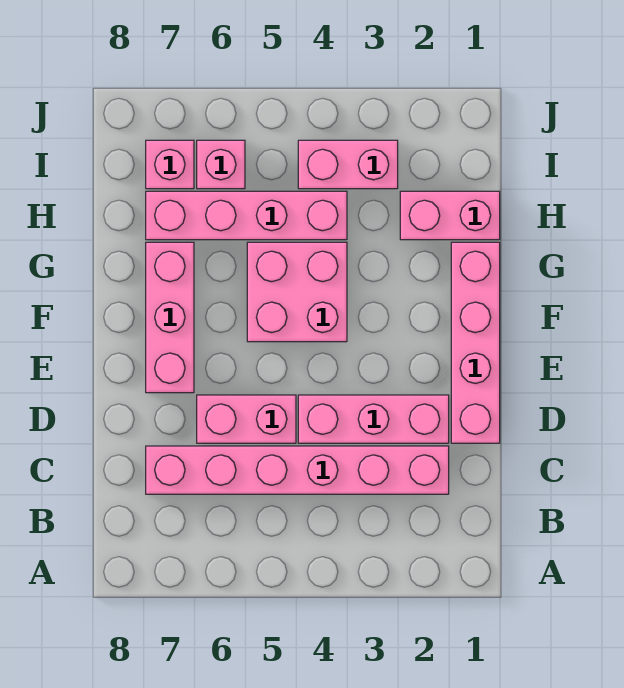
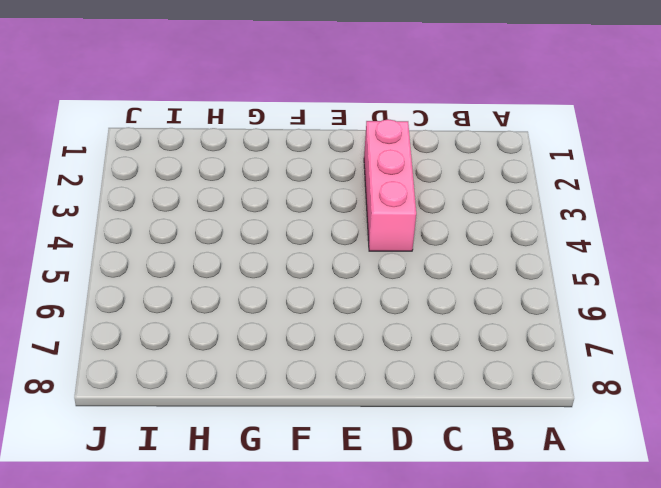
none -> pink brick C2:C7 level 1
none -> pink brick D1:G1 level 1

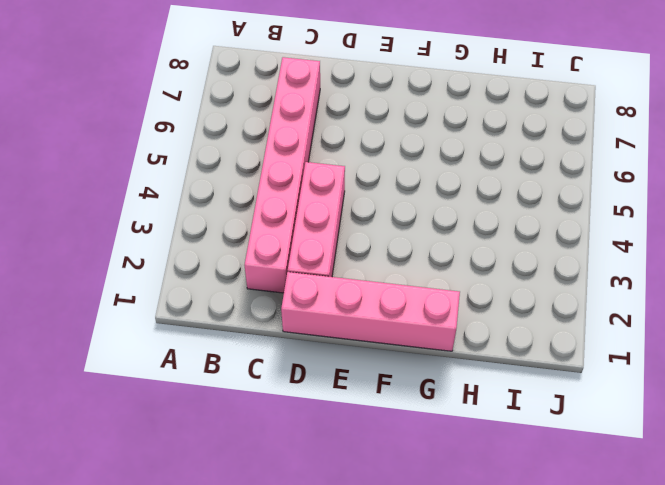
none -> pink brick D5:D6 level 1
none -> pink brick E7:G7 level 1

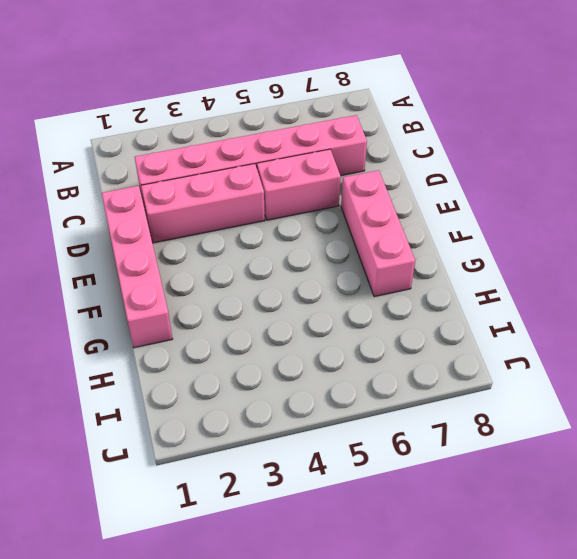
none -> pink brick F4:G5 level 1
none -> pink brick H1:H2 level 1

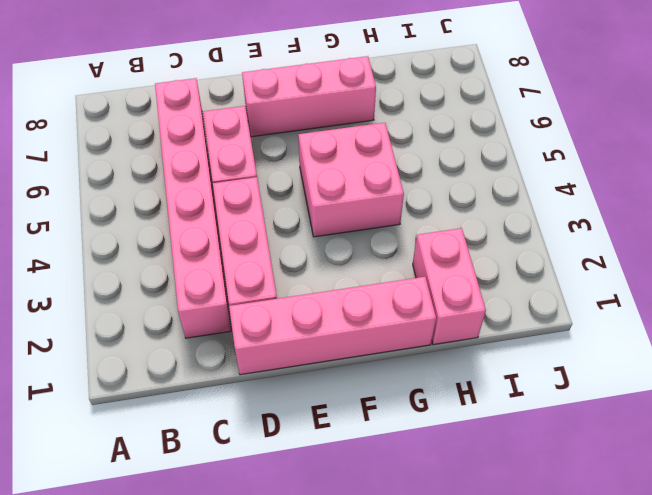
none -> pink brick H4:H7 level 1
none -> pink brick I3:I4 level 1

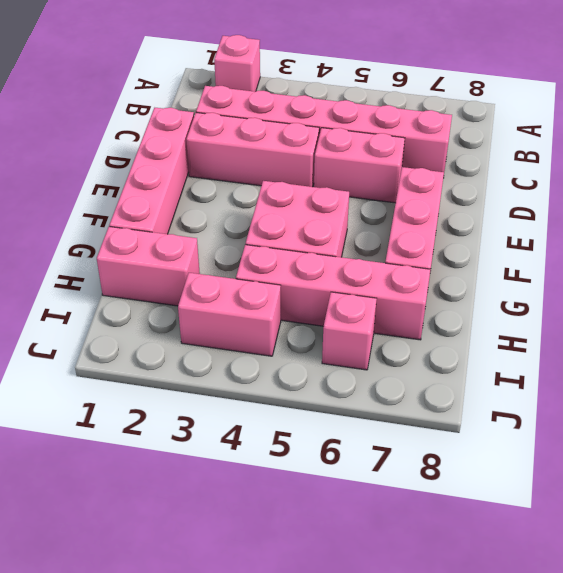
pink brick A2 level 1 -> pink brick I7 level 1

